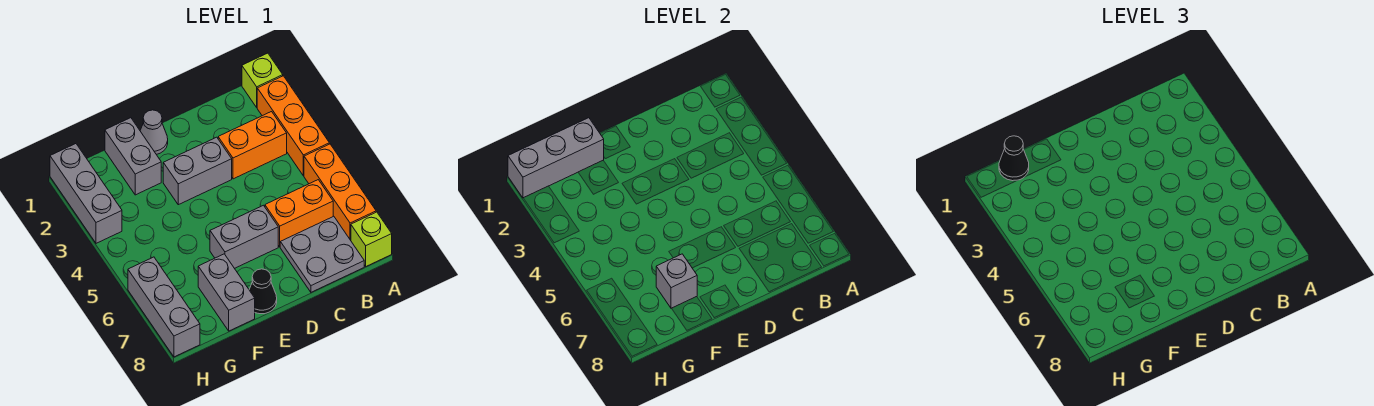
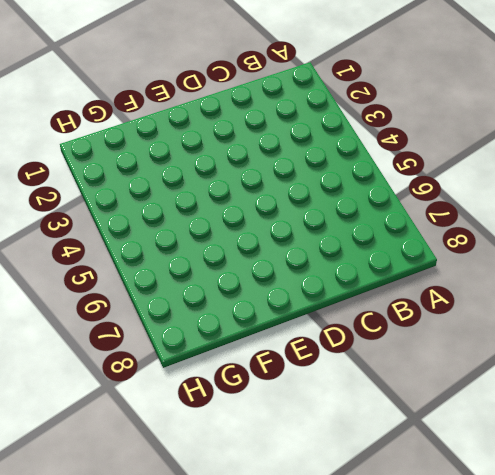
none -> lime brick A1 level 1
none -> orange brick A2:A4 level 1
none -> orange brick A5:A7 level 1

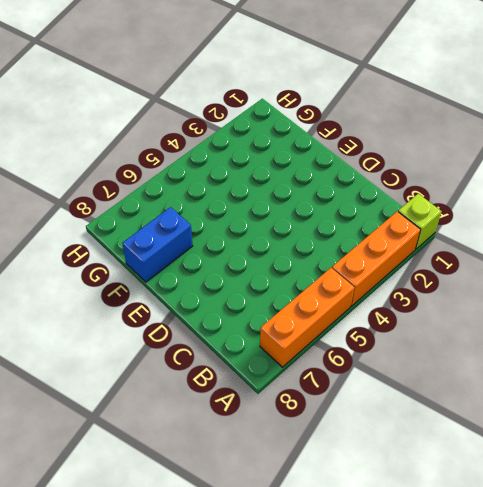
blue brick F7:F8 level 1 -> grey brick F7:F8 level 1
none -> lime brick A8 level 1
none -> orange brick B3:C3 level 1
none -> orange brick B6:C6 level 1

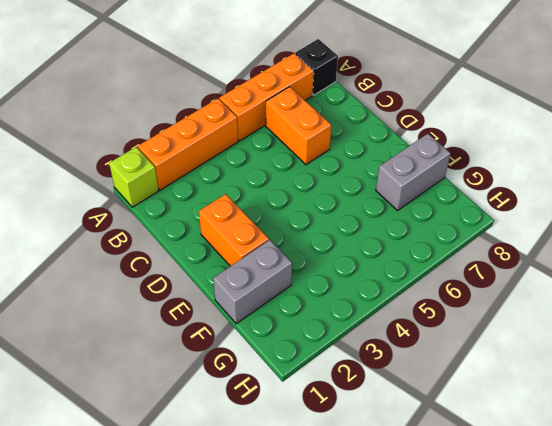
black brick A8 level 1 -> lime brick A8 level 1
orange brick D2:E2 level 1 -> orange brick B3:C3 level 1
none -> grey plate B7:C8 level 1
none -> grey brick D3:E3 level 1
none -> grey brick D6:E6 level 1

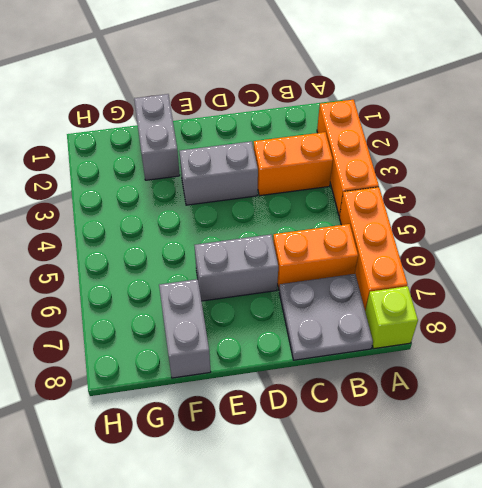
none -> lime brick A1 level 1
none -> grey cone E1 level 1
none -> black cone E8 level 1

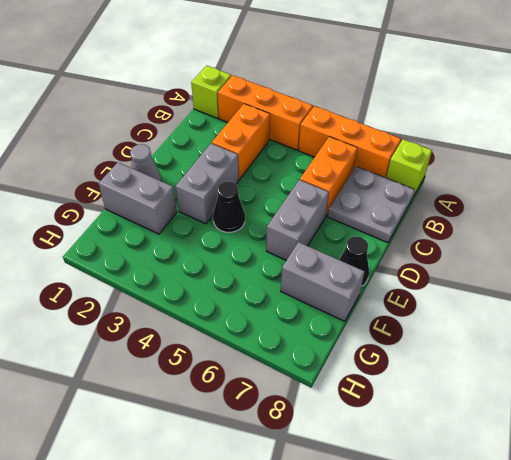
black cone E4 level 1 -> black cone G1 level 3
none -> grey brick H1:H3 level 1
none -> grey brick H6:H8 level 1
none -> grey brick F1:H1 level 2

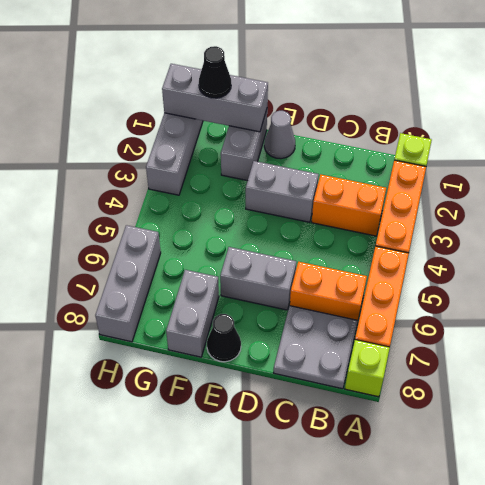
none -> grey brick F7 level 2

